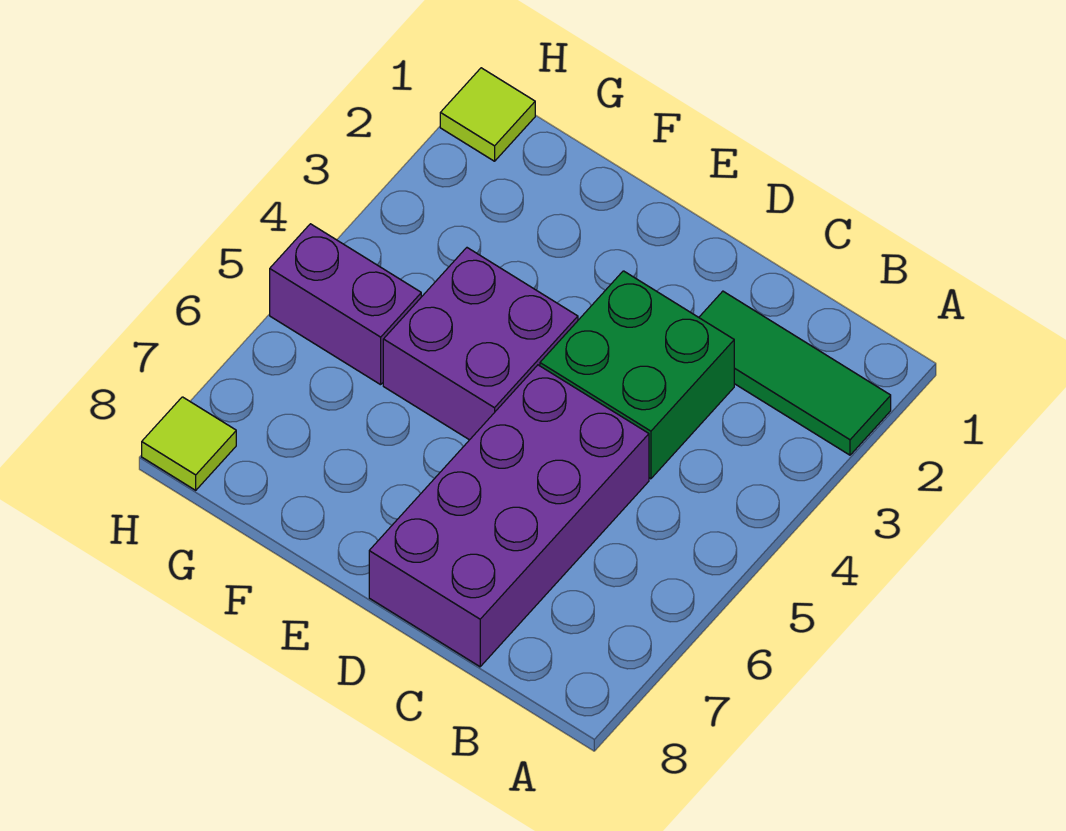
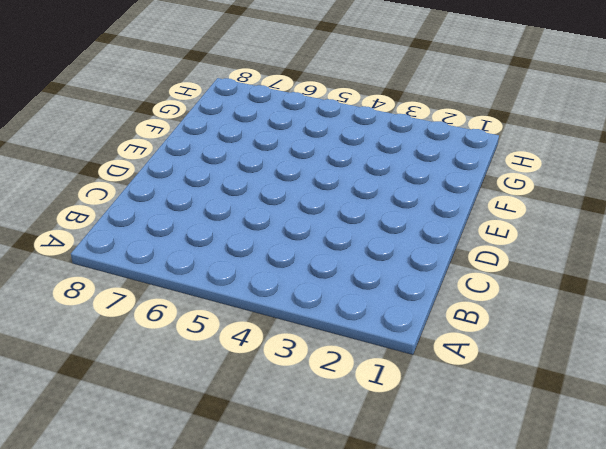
none -> green tile A2:C2 level 1
none -> green brick C3:D4 level 1

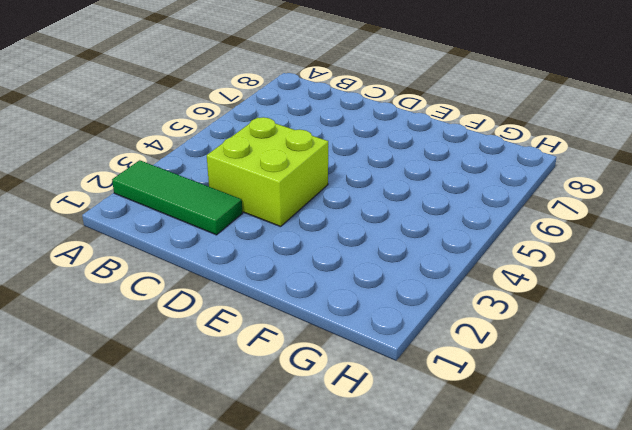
lime brick C3:D4 level 1 -> green brick C3:D4 level 1
none -> purple brick C5:D8 level 1
none -> purple brick E4:F5 level 1

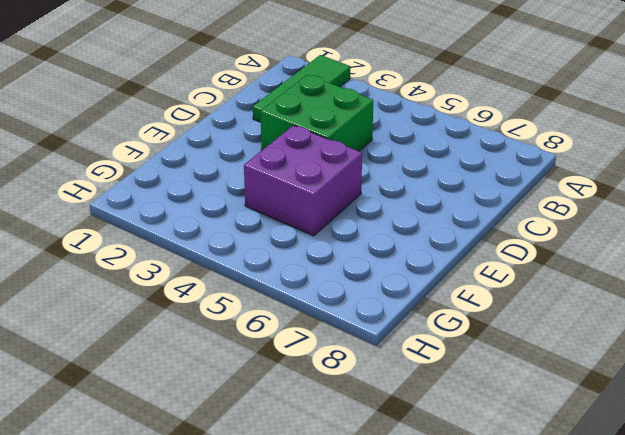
none -> purple brick C5:D8 level 1
none -> purple brick G5:H5 level 1

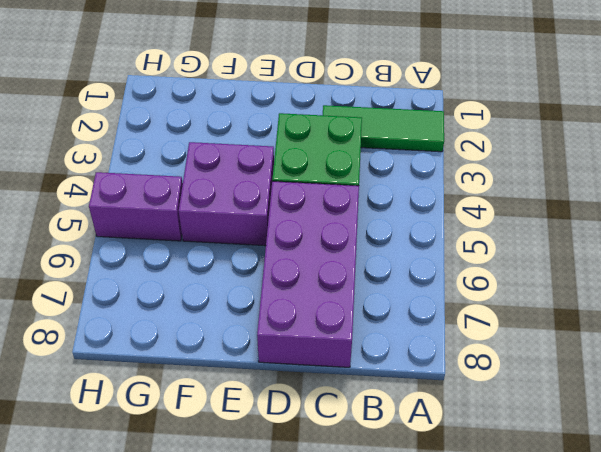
none -> lime tile H1 level 1
none -> lime tile H8 level 1

